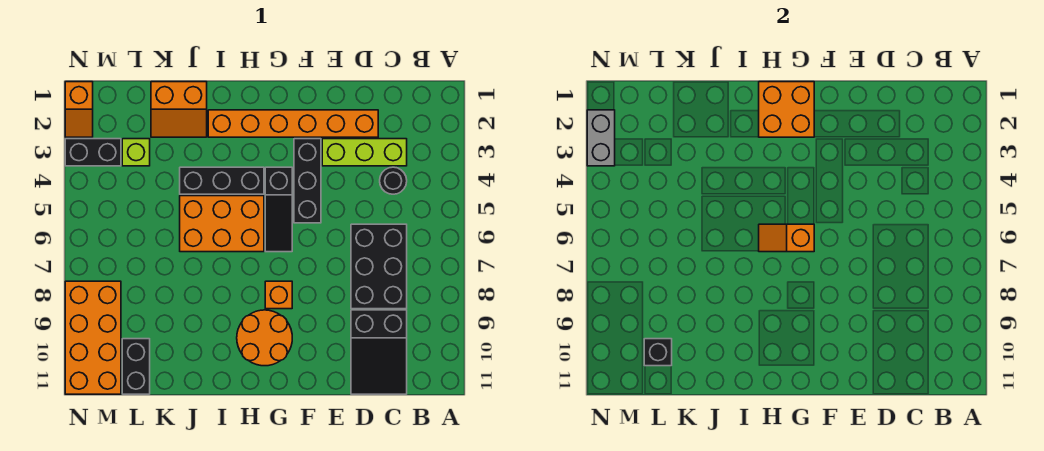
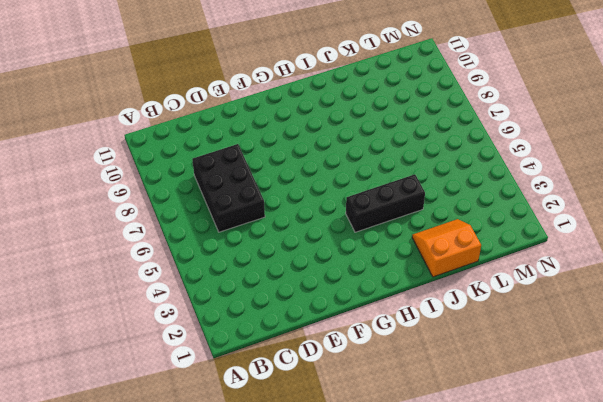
none -> lime brick C3:E3 level 1
none -> black round brick C4 level 1
none -> black slope C9:D11 level 1 top 9

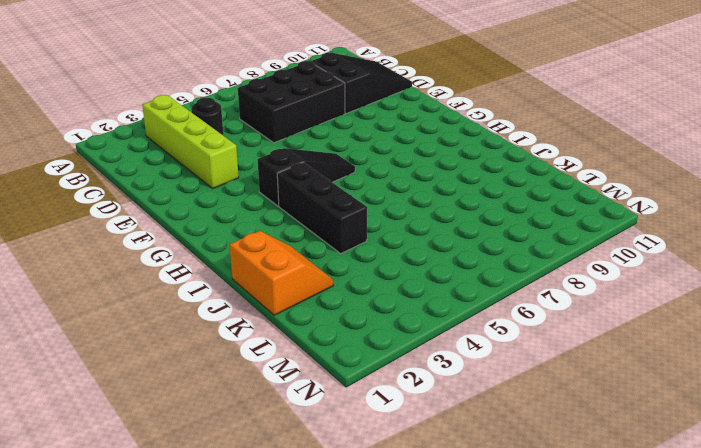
lime brick B3:E3 level 1 -> lime brick C3:E3 level 1
none -> orange brick D2:I2 level 1
none -> black brick F3:F5 level 1
none -> orange brick G8 level 1

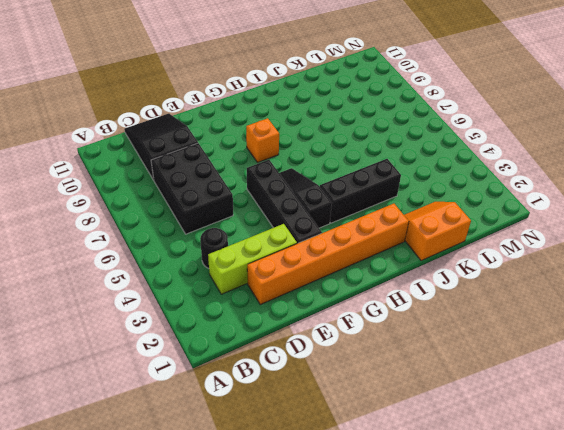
black brick F3:F6 level 1 -> black brick F3:F5 level 1
none -> orange round brick G9:H10 level 1
none -> orange brick H5:J6 level 1
none -> lime brick L3 level 1

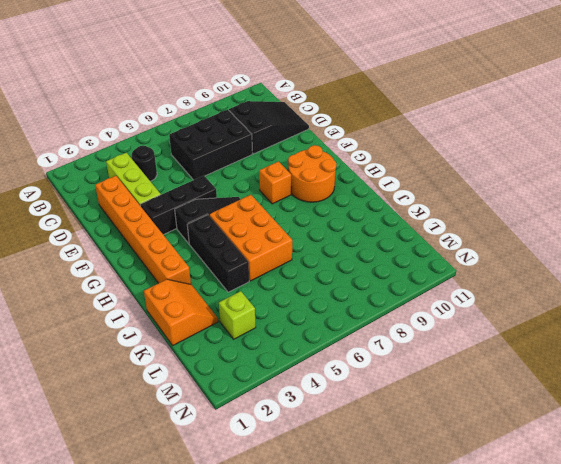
none -> black brick L10:L11 level 1
none -> black brick M3:N3 level 1
none -> orange brick M8:N11 level 1

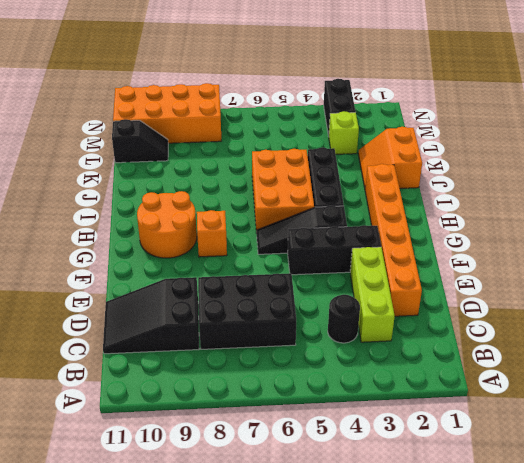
black slope L10:L11 level 1 top 11 -> black brick L10:L11 level 1
none -> orange slope N1:N2 level 1 top 1
none -> orange brick G1:H2 level 2
none -> orange slope G6:H6 level 2 top G

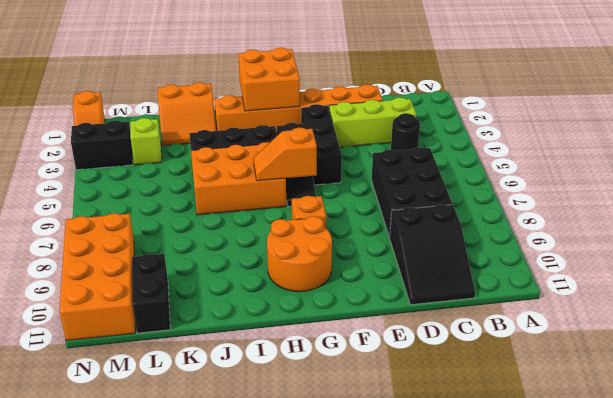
none -> black brick L10 level 2
none -> grey brick N2:N3 level 2

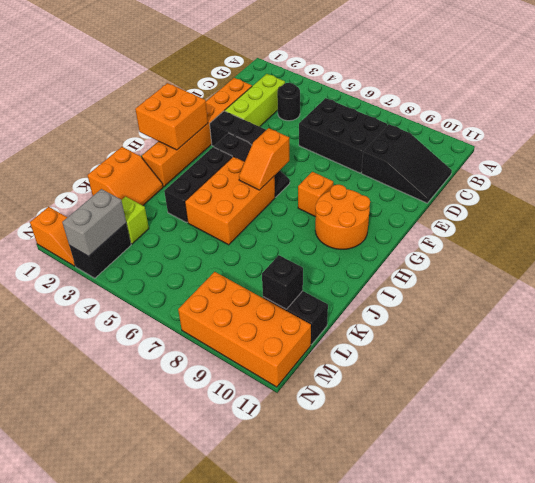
grey brick M3:N3 level 2 -> grey brick N2:N3 level 2

